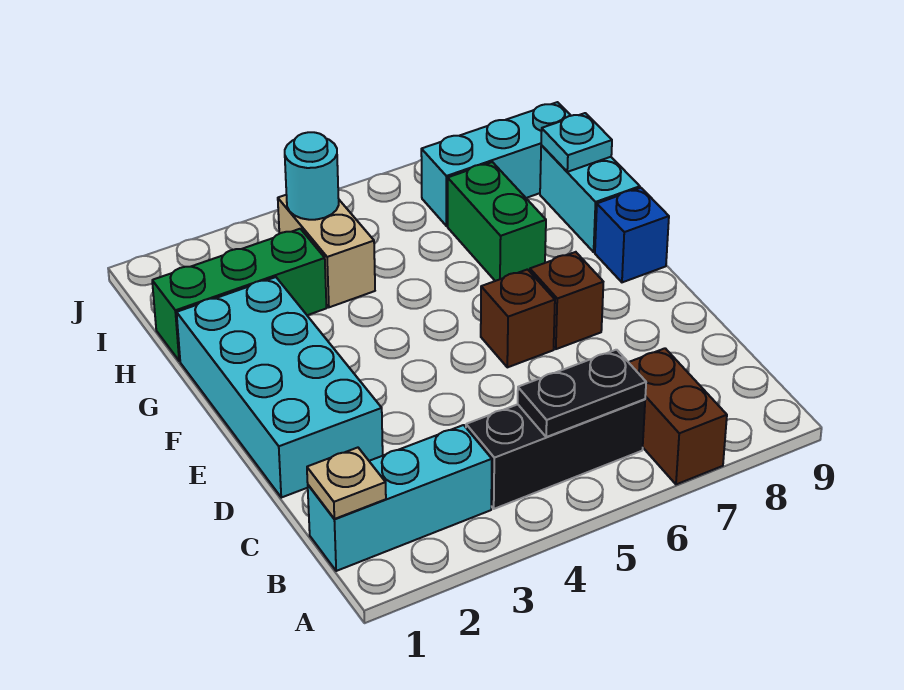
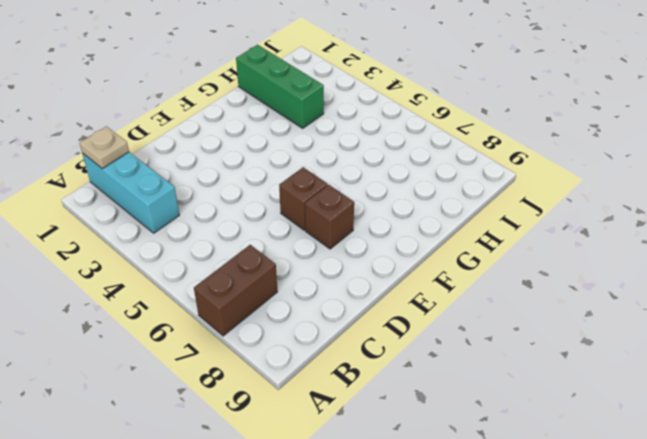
none -> black brick B4:B6 level 1
none -> cyan brick D1:G2 level 1
none -> blue brick F9 level 1

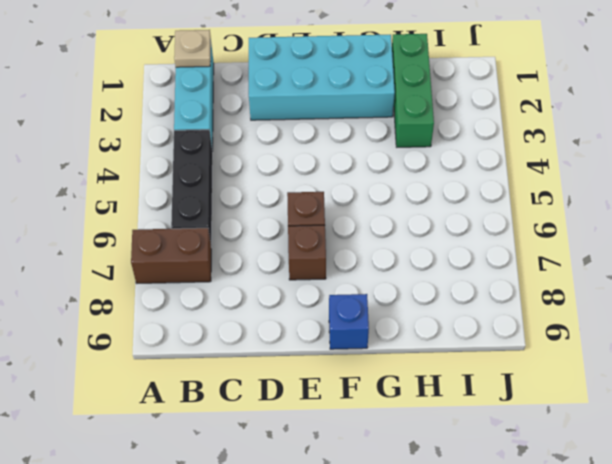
none -> green brick G7:H7 level 1
none -> cyan brick G9:H9 level 1
none -> tan brick H4:I4 level 1

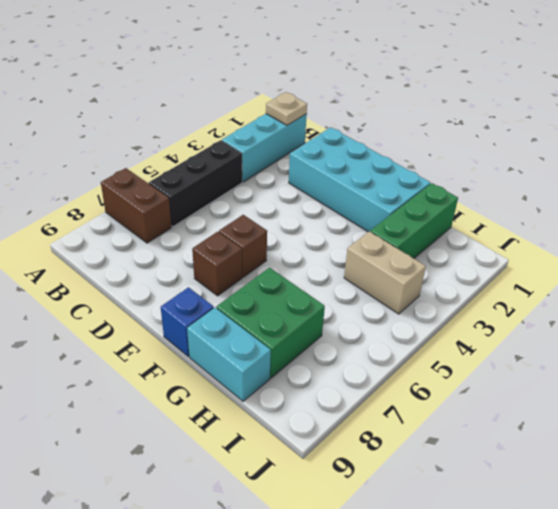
green brick G7:H8 level 1 -> green brick G7:H7 level 1
none -> cyan brick I7:I9 level 1
none -> black plate B5:B6 level 2
none -> cyan plate H9 level 2

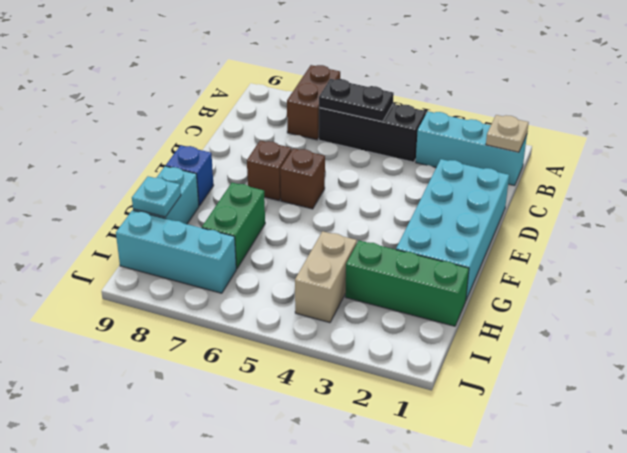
none -> cyan round brick I4 level 2

